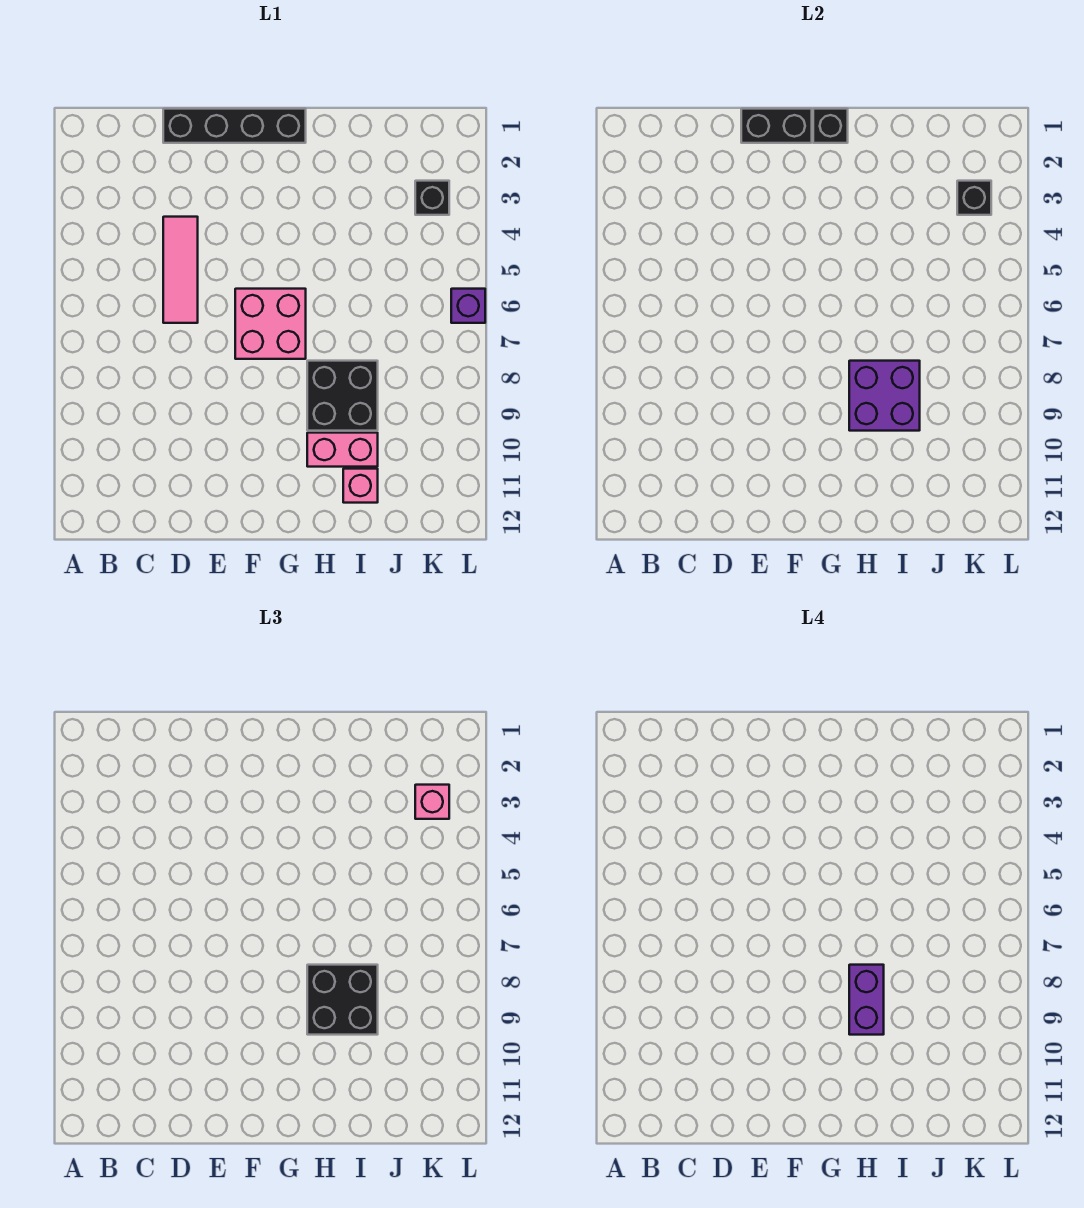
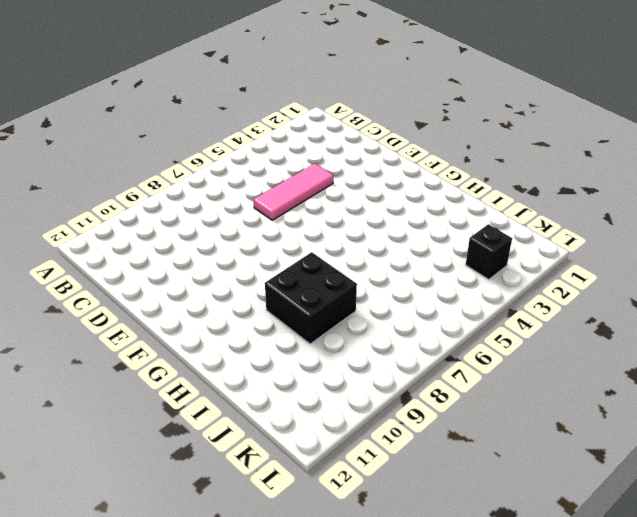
none -> black brick D1:G1 level 1
none -> pink brick F6:G7 level 1
none -> pink brick H10:I10 level 1

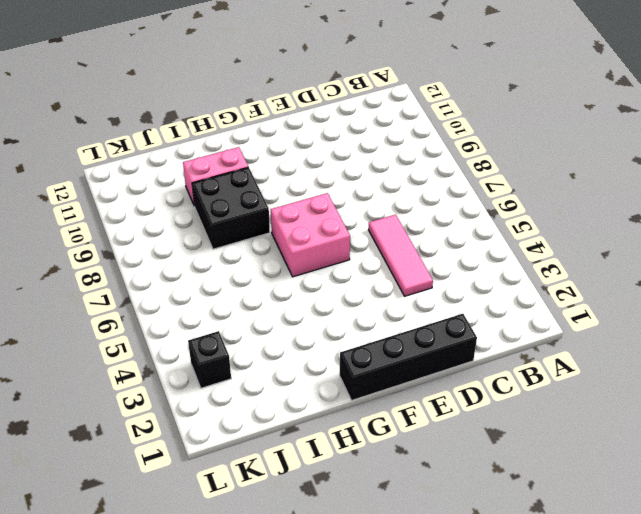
none -> pink brick I11 level 1
none -> purple brick L6 level 1
none -> black brick E1:F1 level 2

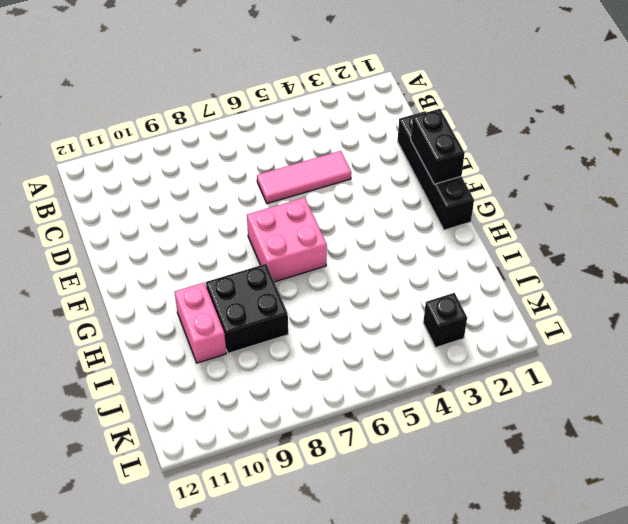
none -> pink brick I11 level 1
none -> purple brick L6 level 1
none -> black brick G1 level 2

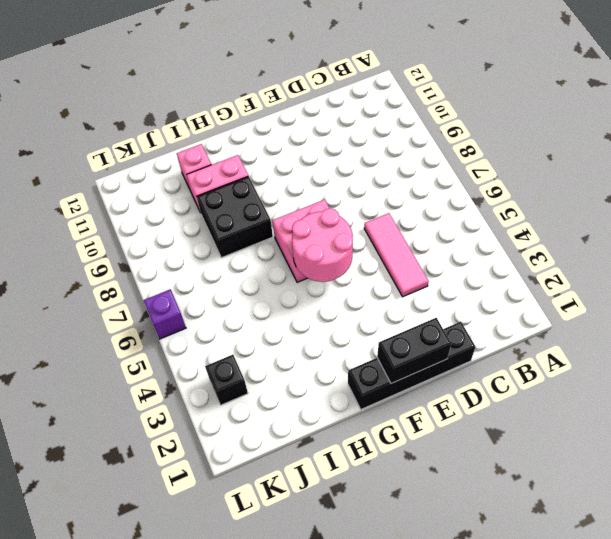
pink round brick F5:G6 level 2 -> none
none -> black brick G1 level 2
none -> purple brick H8:I9 level 2
none -> black brick K3 level 2

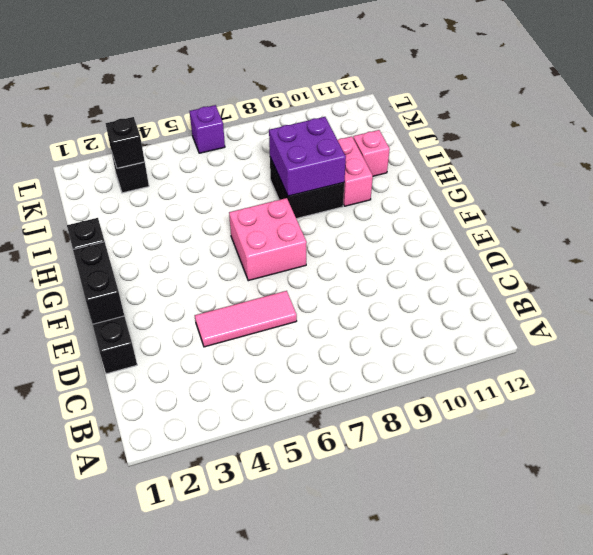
none -> black brick H8:I9 level 3
none -> pink brick K3 level 3
none -> purple brick H8:H9 level 4

